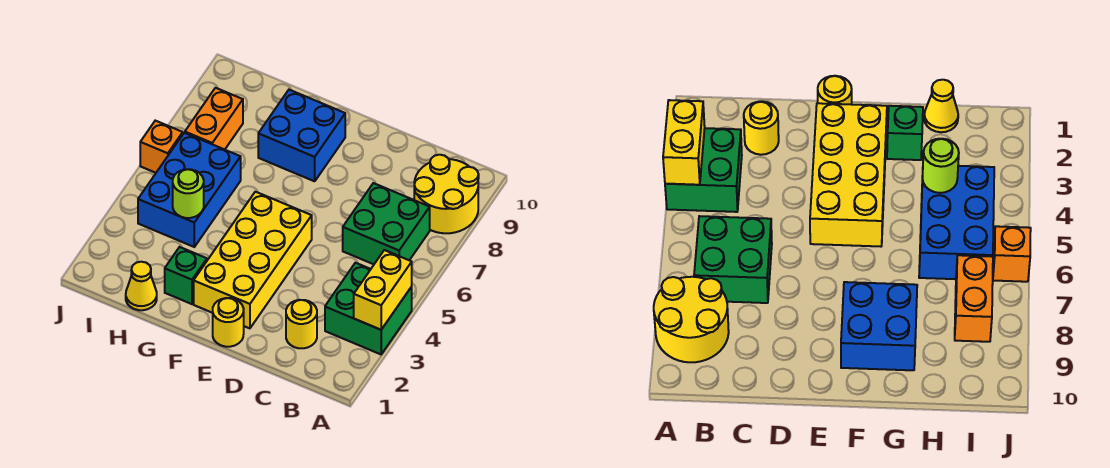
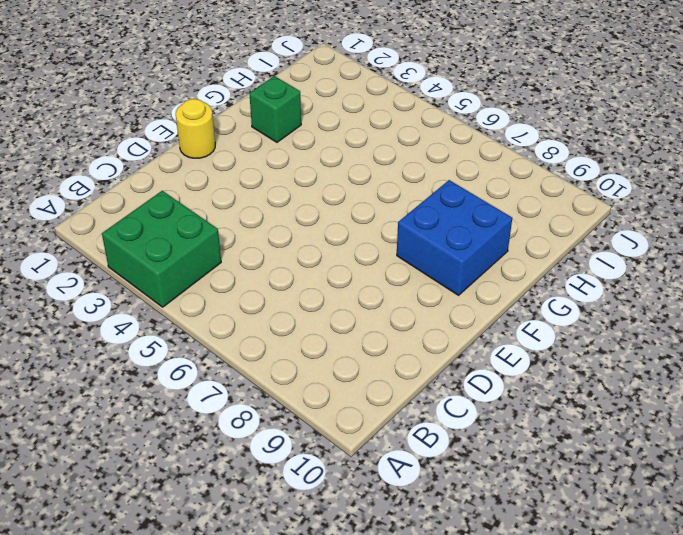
none -> yellow round brick A8:B9 level 1
none -> green brick B6:C7 level 1
none -> yellow round brick C2 level 1

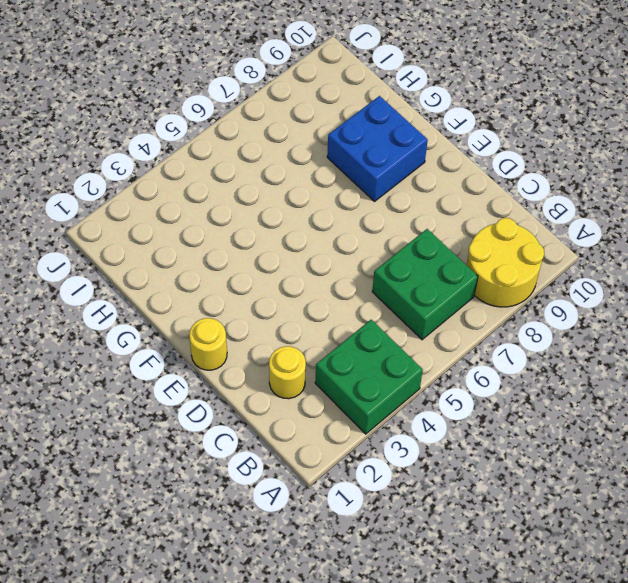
none -> yellow brick E2:F5 level 1
none -> green brick G2 level 1
none -> yellow cone H1 level 1

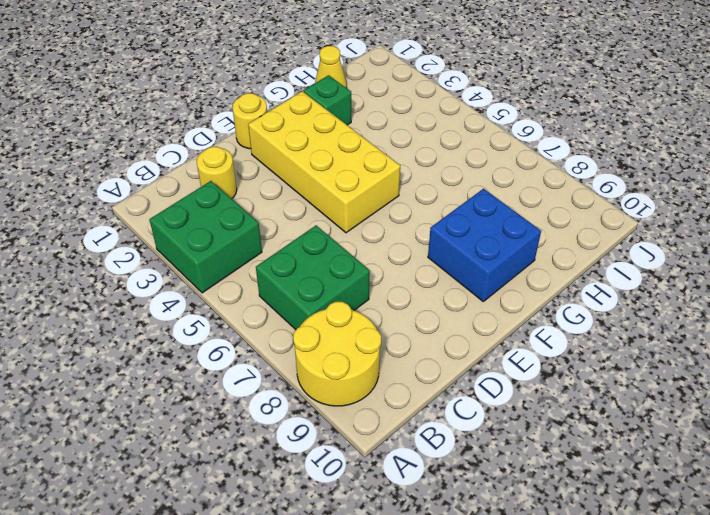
none -> blue brick H4:I6 level 1
none -> orange brick I7:I8 level 1
none -> orange brick J6 level 1

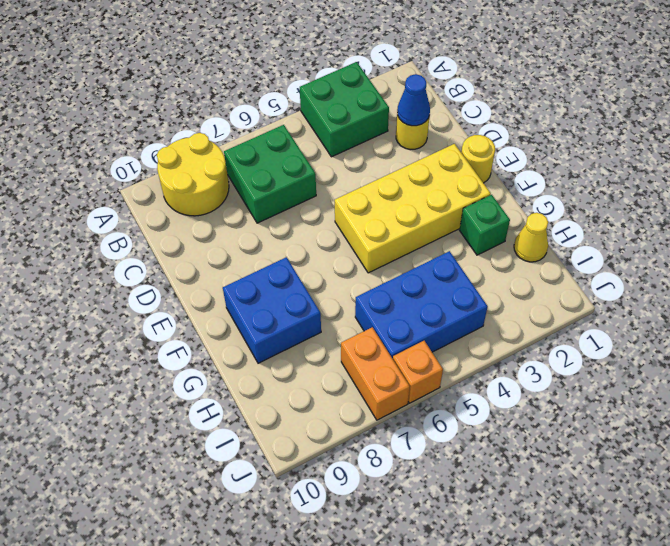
blue cone C2 level 2 -> none
orange brick I7:J7 level 1 -> orange brick I7:I8 level 1
none -> yellow brick A3:A4 level 2
none -> lime round brick H4 level 2

